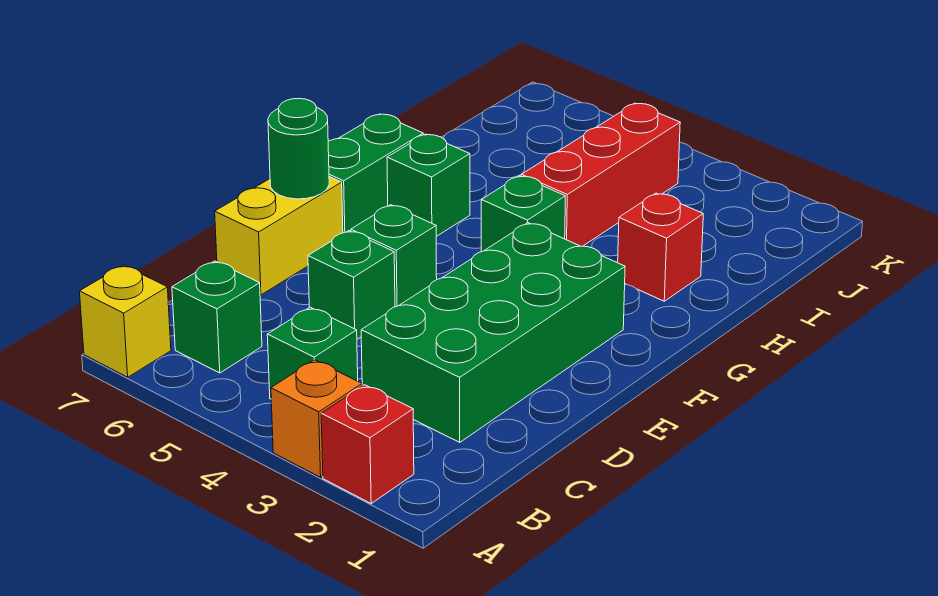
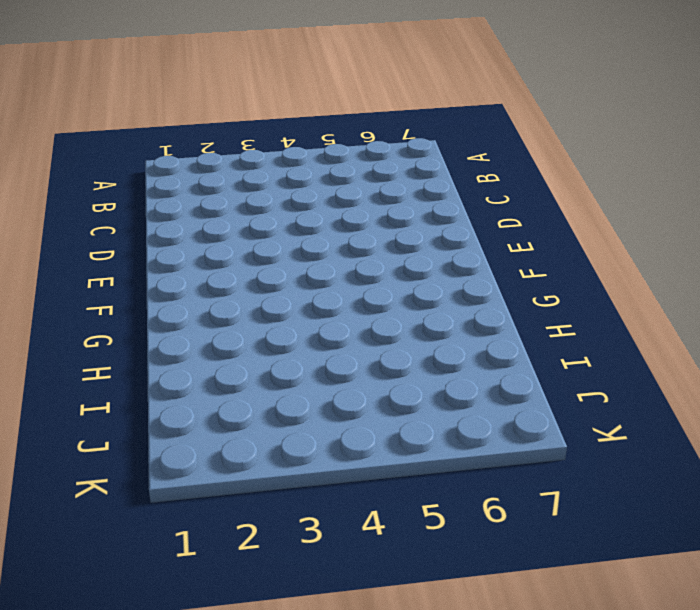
none -> red brick A2 level 1
none -> orange brick A3 level 1
none -> yellow brick A7 level 1

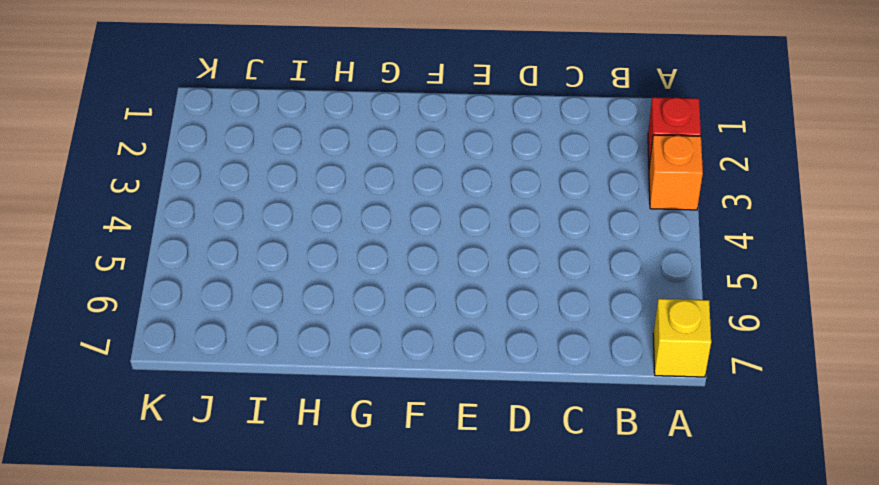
none -> green brick B4 level 1
none -> green brick B6 level 1
none -> green brick C2:F3 level 1

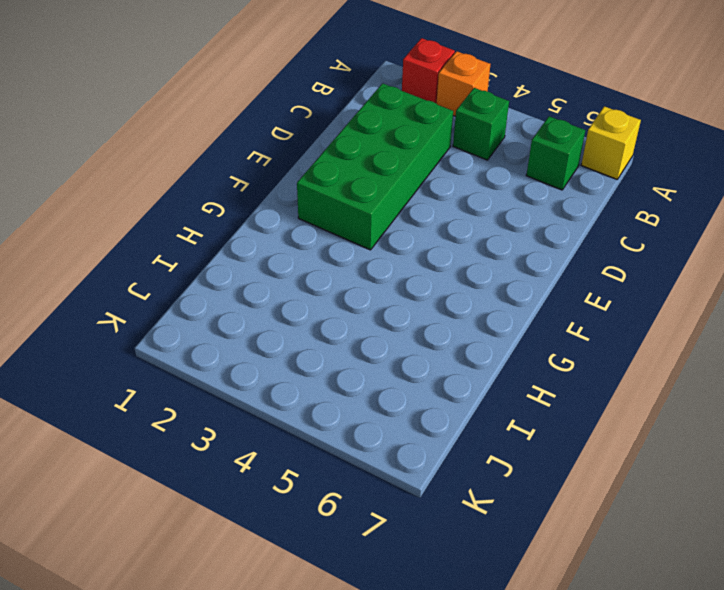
none -> green brick D5 level 1
none -> yellow brick D7:E7 level 1
none -> green brick E5 level 1

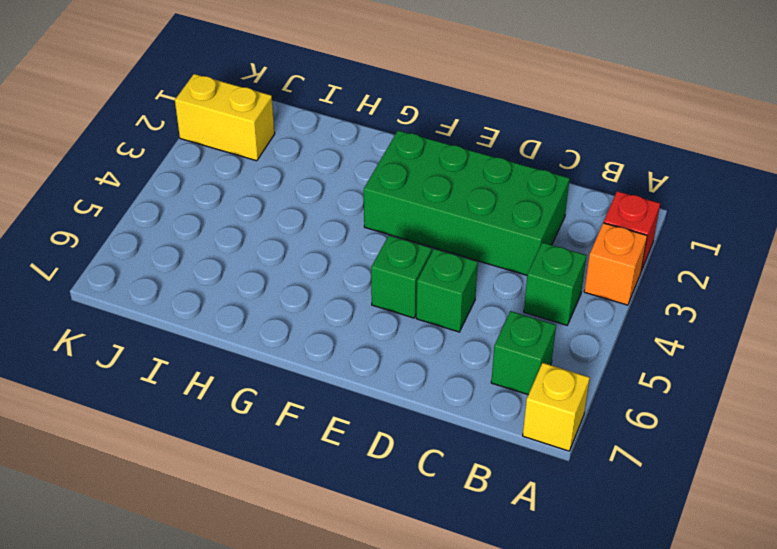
yellow brick J2:K2 level 1 -> yellow brick D7:E7 level 1
none -> green brick F7:G7 level 1
none -> green brick G4 level 1
none -> green brick G6 level 1

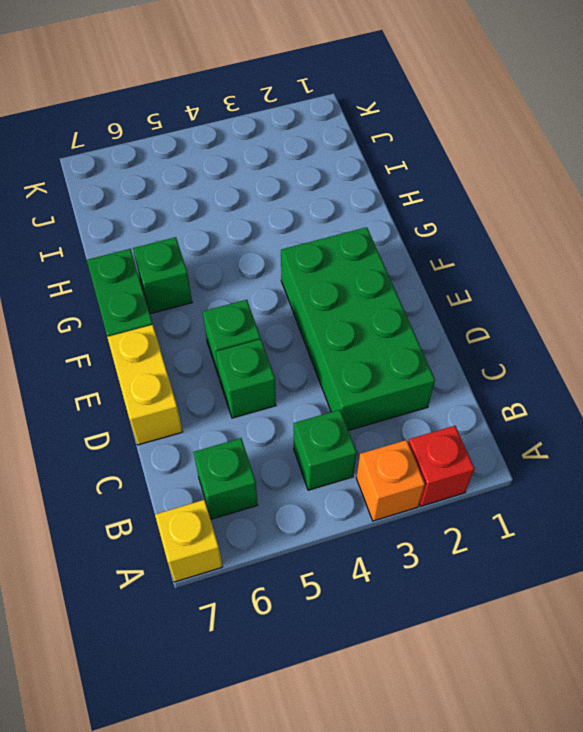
none -> green brick G4 level 1
none -> red brick H2 level 1
none -> red brick H4:J4 level 1

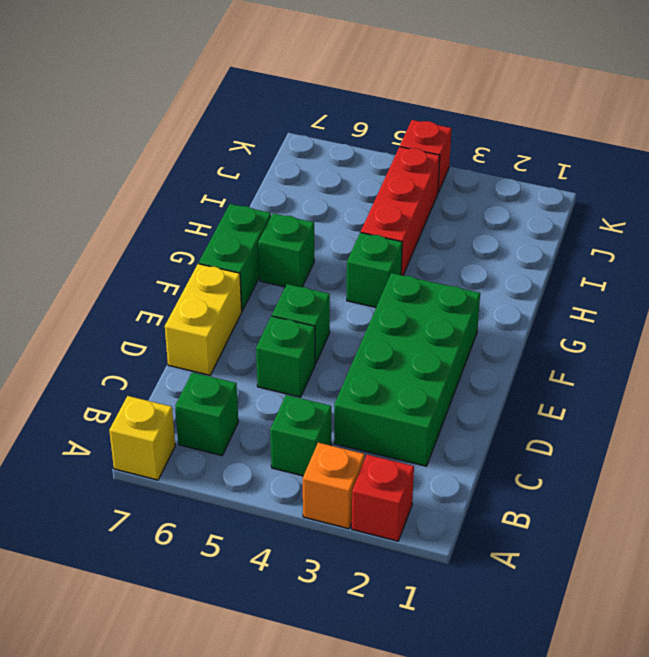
red brick K4 level 1 -> red brick H2 level 1
none -> green round brick E7 level 2

